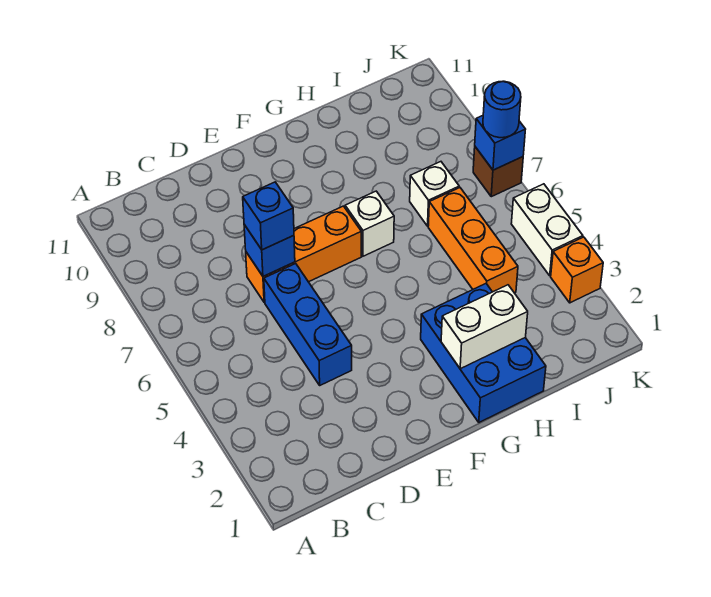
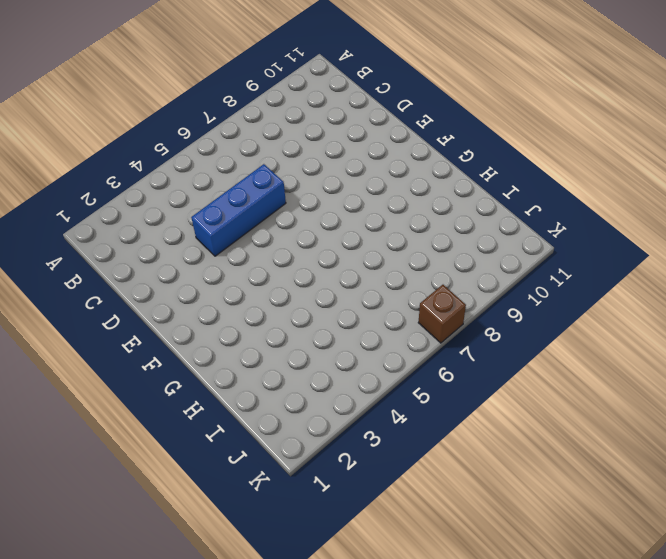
none -> orange brick D7:F7 level 1
none -> blue brick G1:H3 level 1
none -> white brick G7 level 1

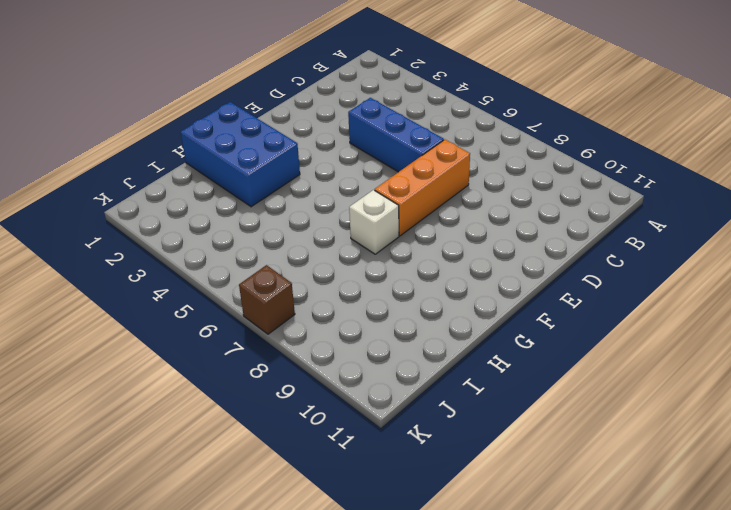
none -> orange brick I4:I6 level 1
none -> white brick I7 level 1
none -> orange brick K3 level 1

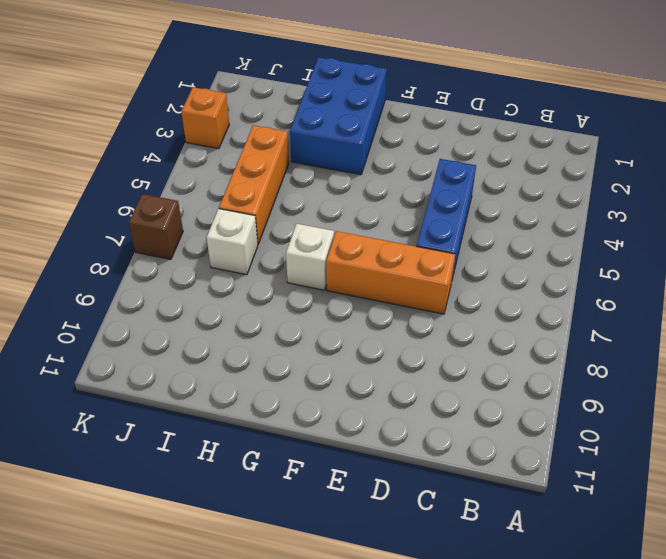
none -> white brick K4:K5 level 1
none -> blue brick D7 level 2
none -> white brick G2:H2 level 2

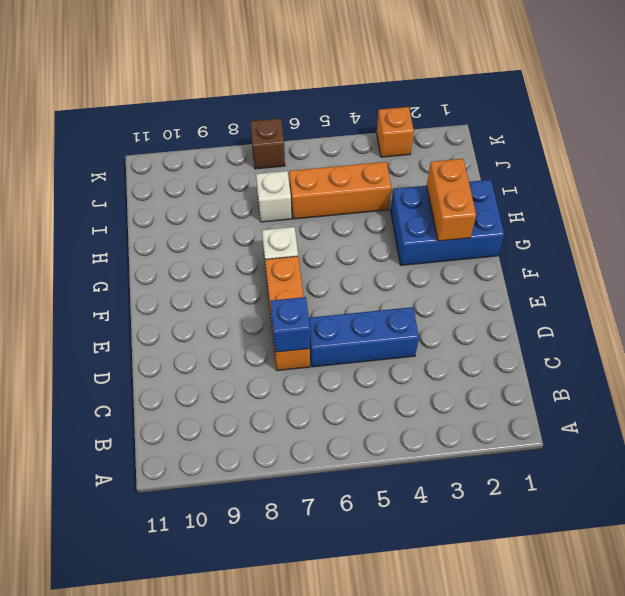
orange brick G2:H2 level 2 -> white brick G2:H2 level 2
none -> white brick K4:K5 level 1
none -> blue brick K7 level 2
none -> blue brick D7 level 3

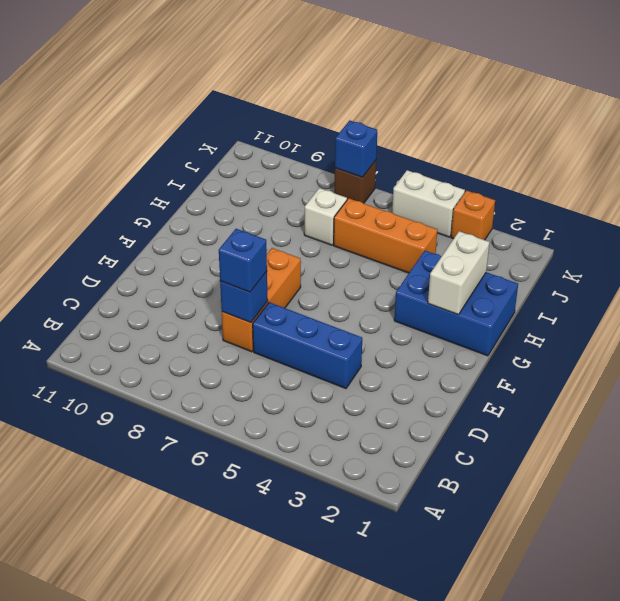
none -> white brick G7 level 1
none -> blue round brick K7 level 3

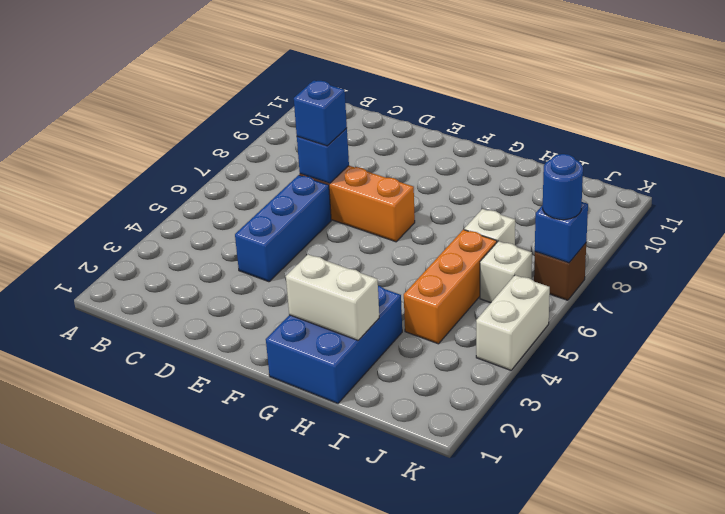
white brick J6 level 1 -> white brick G7 level 1
none -> orange brick K3 level 1

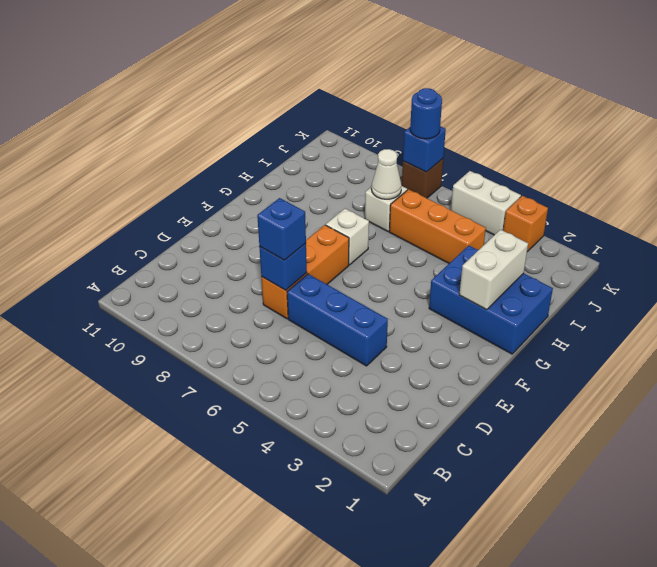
white cone I7 level 2 -> none

